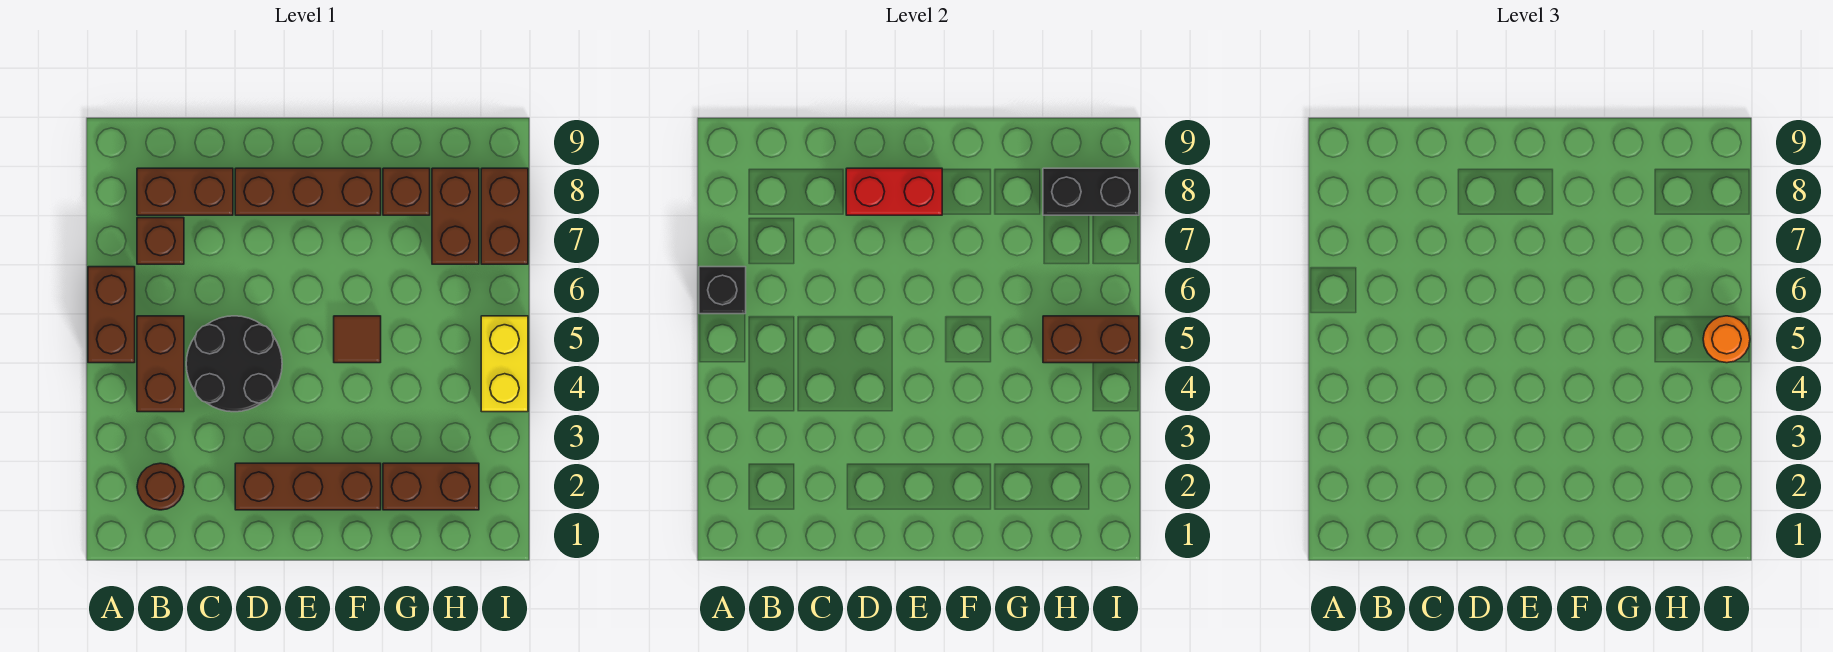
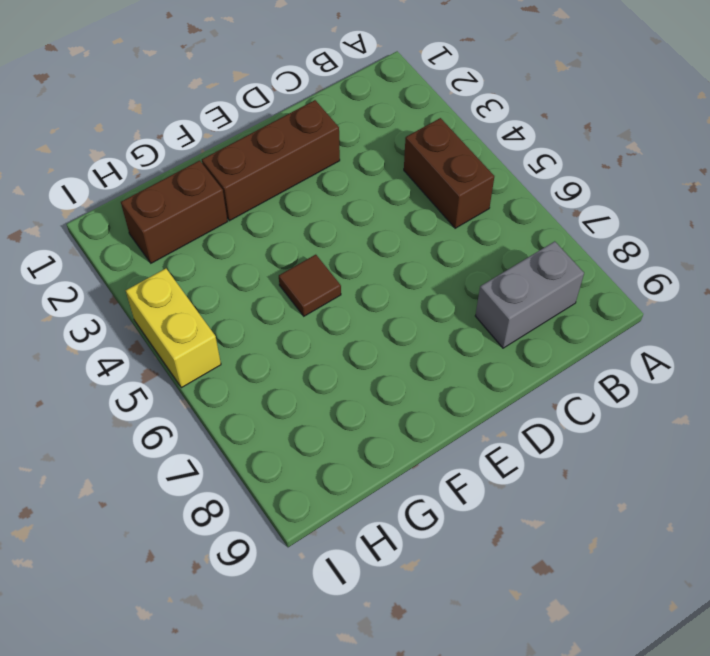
grey brick B8:C8 level 1 -> brown brick B8:C8 level 1
none -> brown brick A5:A6 level 1
none -> brown round brick B2 level 1
none -> brown brick B7 level 1

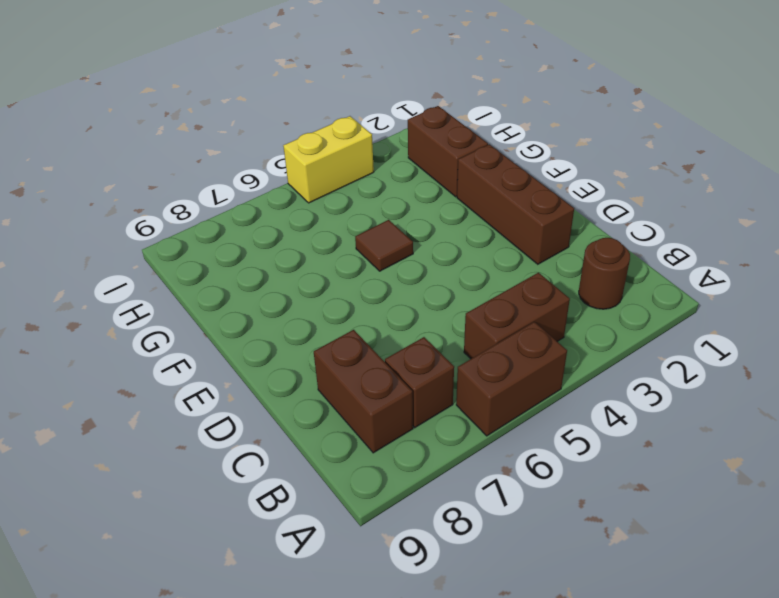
none -> black round brick C4:D5 level 1
none -> brown brick D8:F8 level 1
none -> brown brick G8 level 1

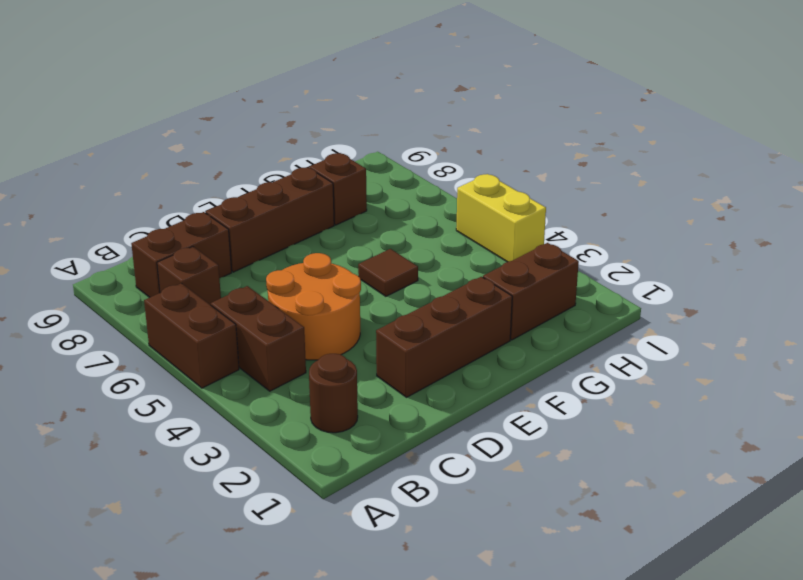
orange round brick C4:D5 level 1 -> black round brick C4:D5 level 1
none -> brown brick H7:H8 level 1
none -> brown brick I7:I8 level 1
none -> black brick A6 level 2

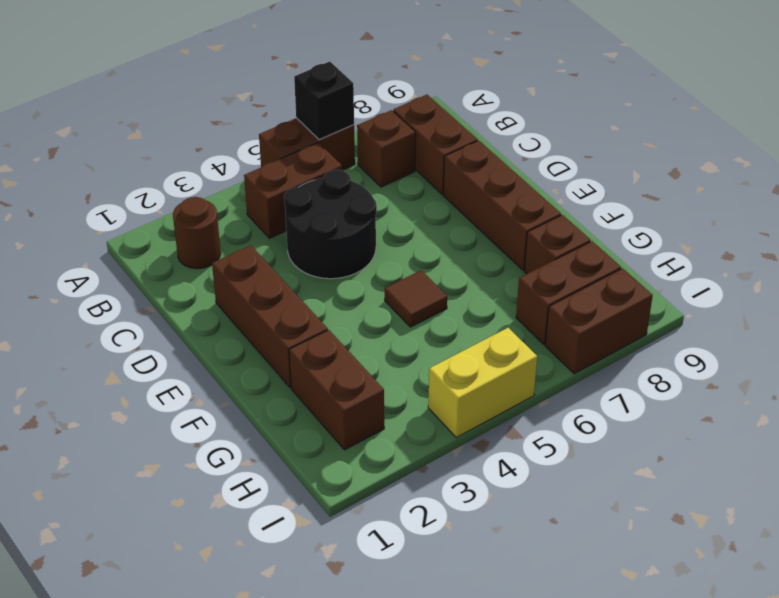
none -> red brick D8:E8 level 2
none -> brown brick H5:I5 level 2
none -> black brick H8:I8 level 2

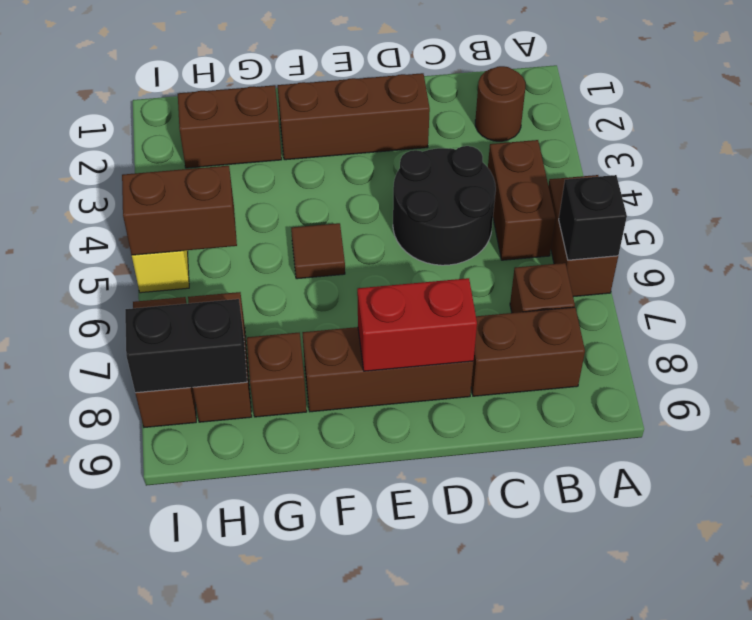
none -> orange round brick I5 level 3

